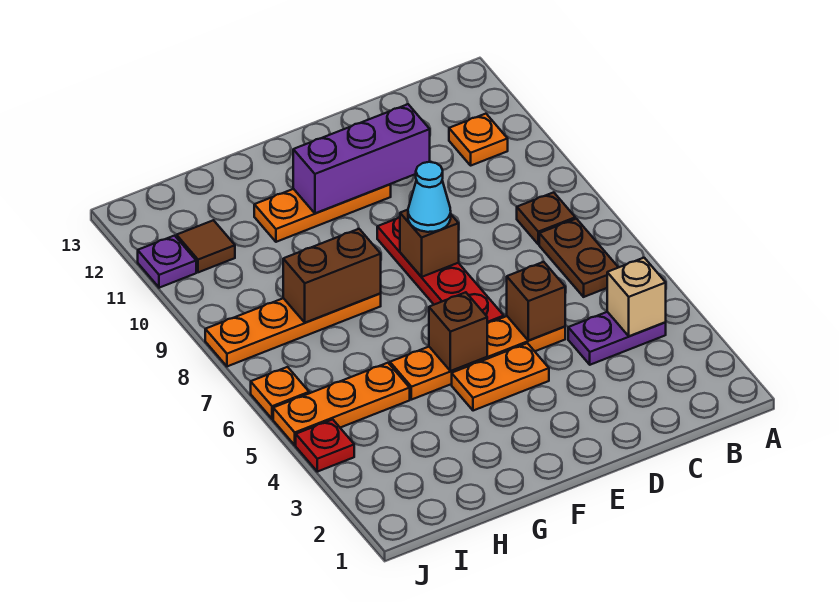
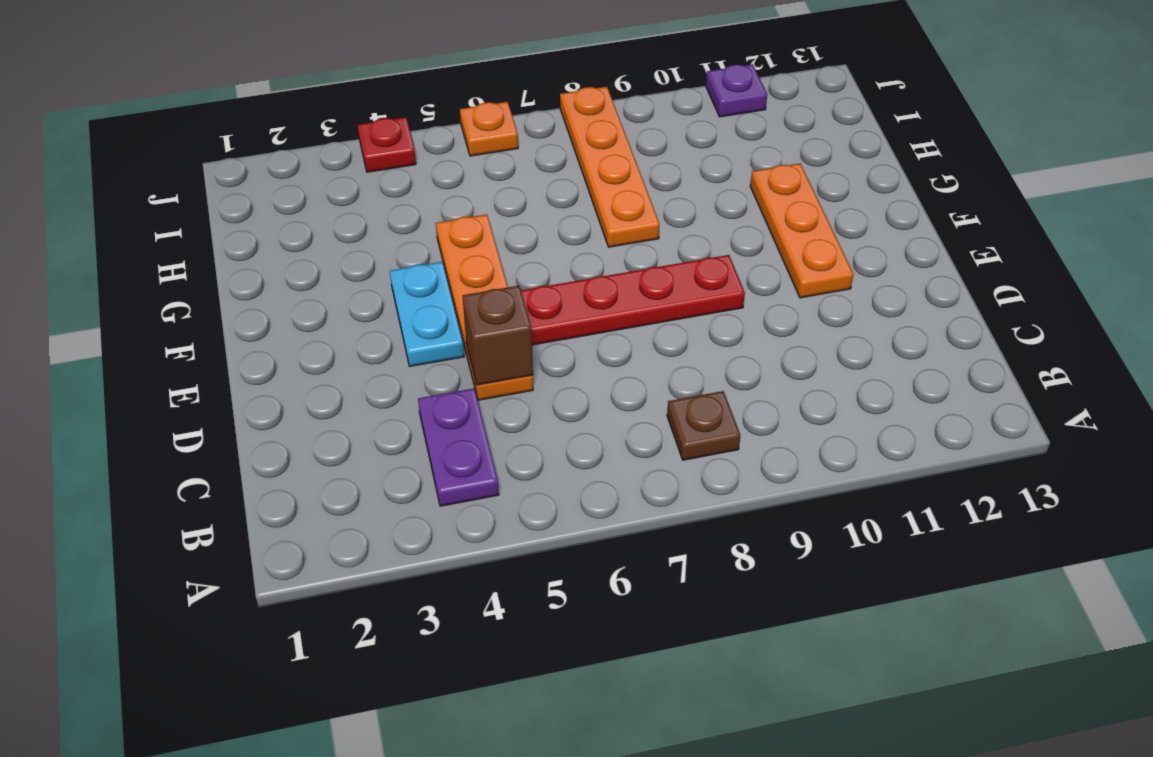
cyan plate E4:F4 level 1 -> orange plate E4:F4 level 1
none -> brown plate B6:B7 level 1
none -> orange plate B11 level 1
none -> orange plate H5:J5 level 1

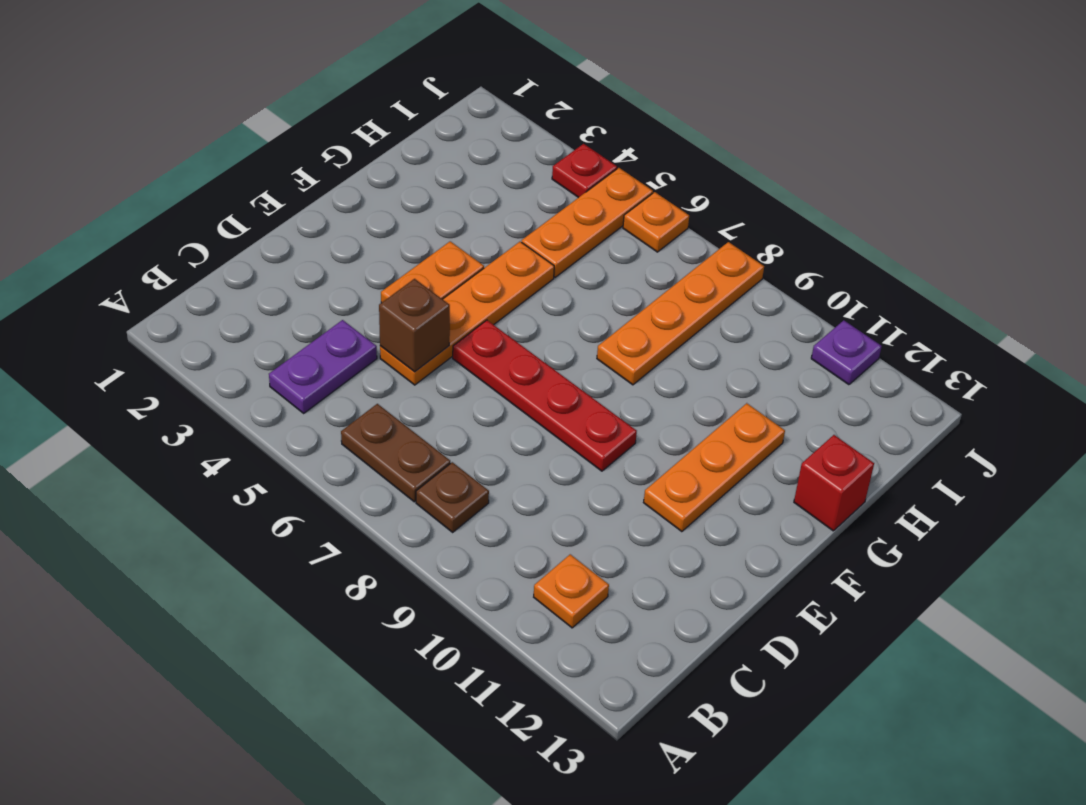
red brick G13 level 1 -> none
none -> brown tile I11 level 1
none -> tan brick B4 level 2
none -> purple brick D11:F11 level 2

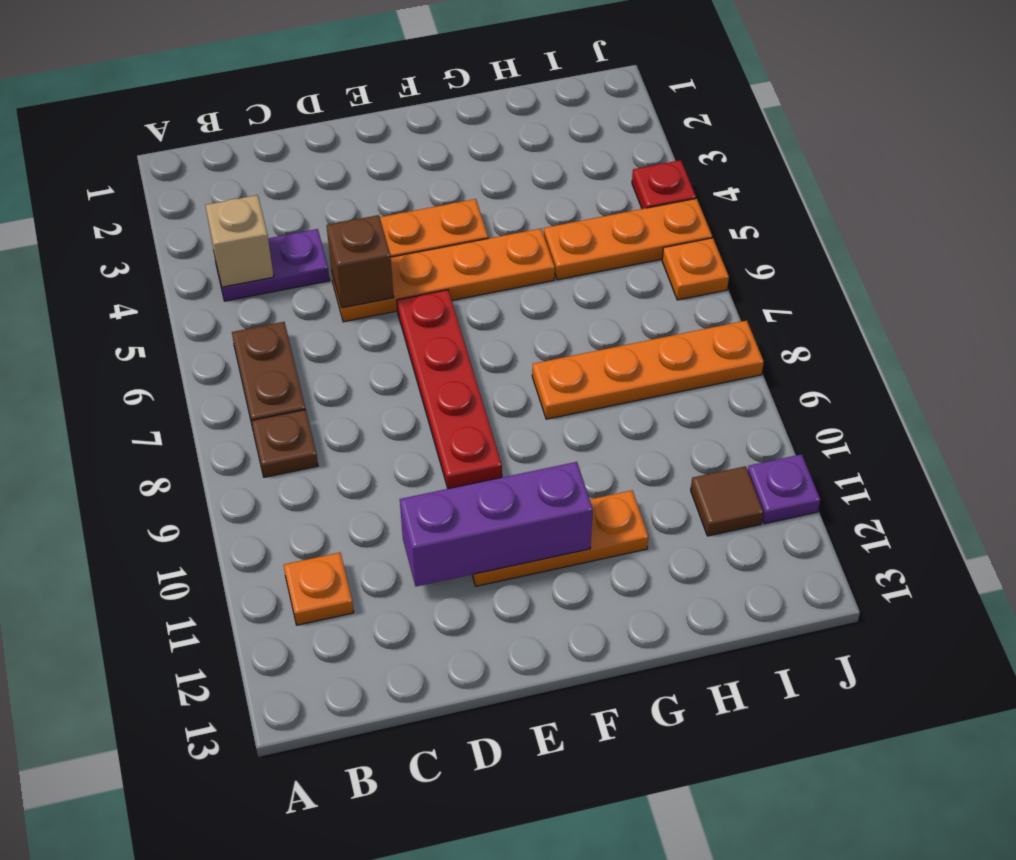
none -> brown brick E8 level 2
none -> brown brick F5 level 2
none -> brown brick G8:H8 level 2

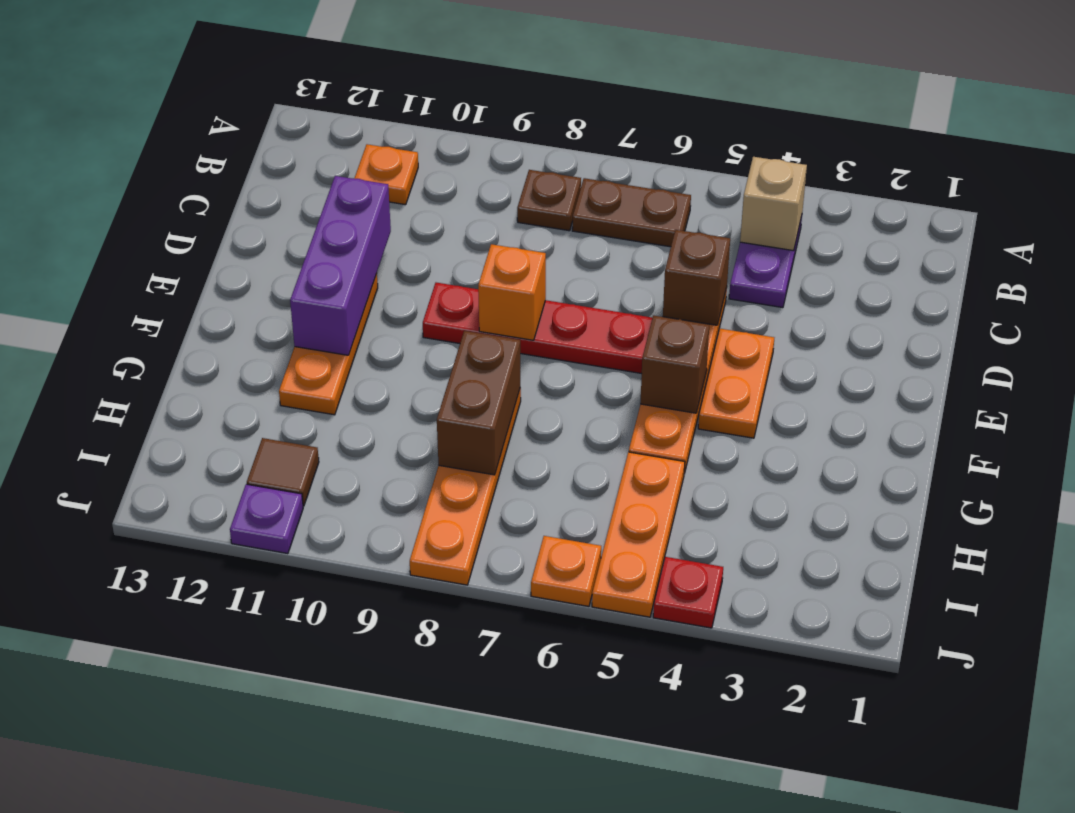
orange brick E8 level 2 -> brown brick E8 level 2
none -> cyan cone E8 level 3

